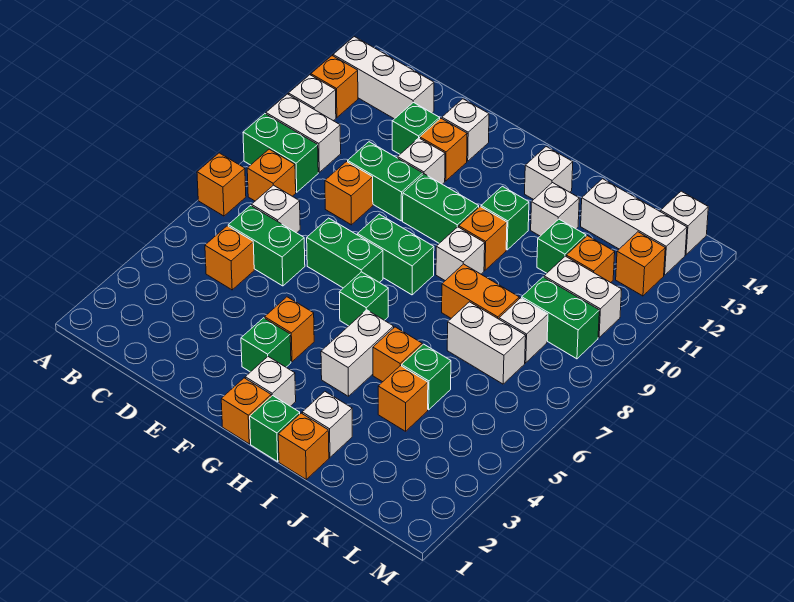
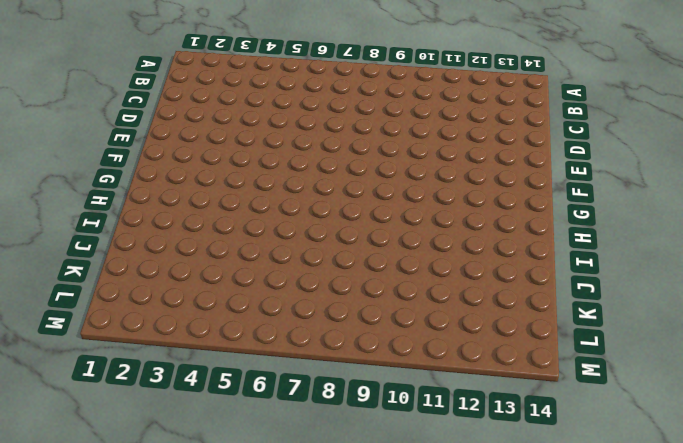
none -> orange brick A7 level 1
none -> green brick A9:B9 level 1
none -> white brick A10:B10 level 1
none -> white brick A11 level 1

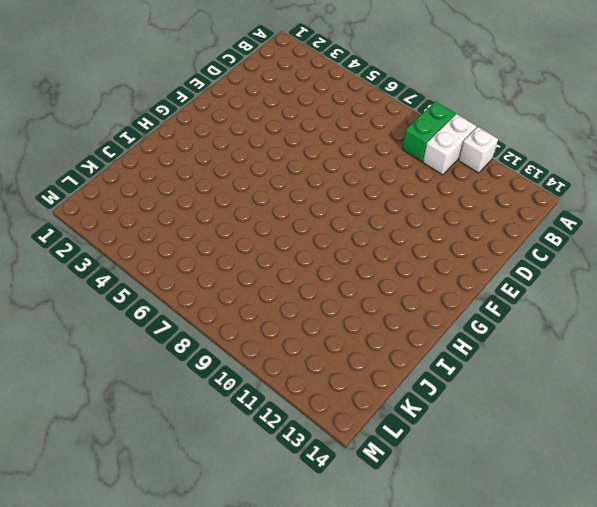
none -> orange brick A7 level 1
none -> orange brick A12 level 1
none -> white brick A13:C13 level 1
none -> orange brick B8 level 1

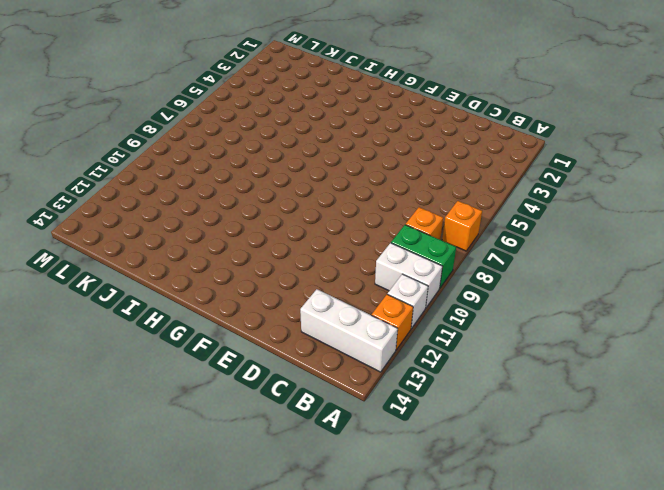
none -> orange brick C5 level 1
none -> green brick C6:D6 level 1
none -> white brick C7 level 1
none -> orange brick D9 level 1

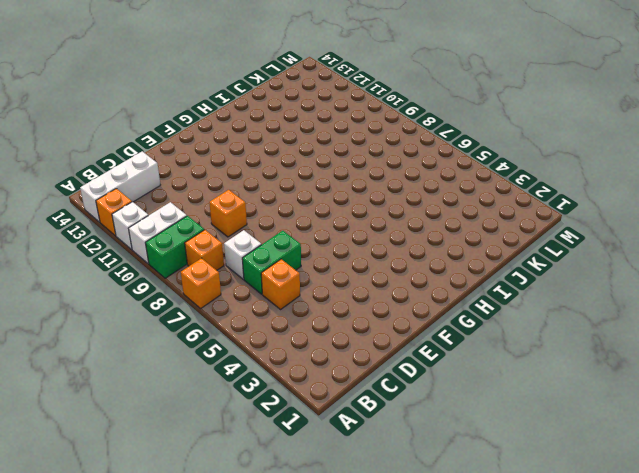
none -> green brick D10:E10 level 1
none -> green brick D12 level 1
none -> green brick E7:F7 level 1
none -> white brick E11 level 1

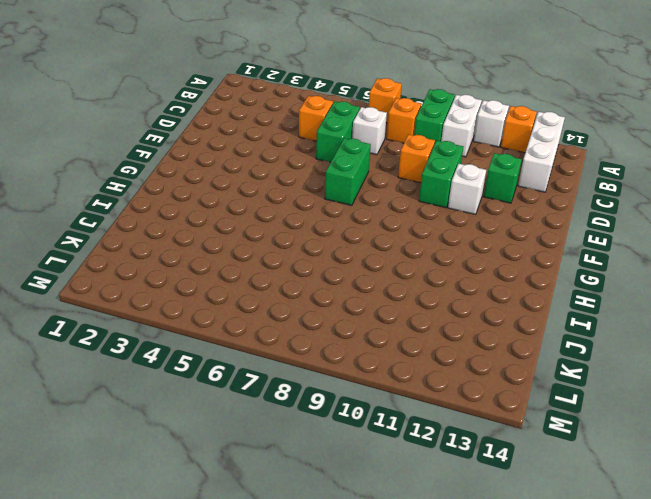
none -> orange brick E12 level 1
none -> white brick E13 level 1
none -> green brick F3 level 1
none -> orange brick F4 level 1

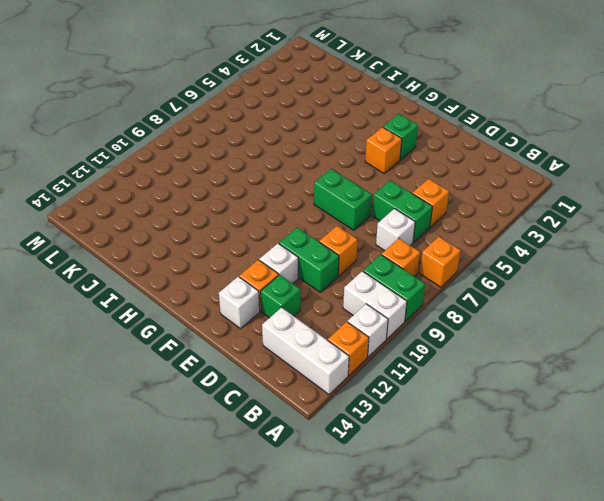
none -> green brick F8:G8 level 1
none -> green brick F10:G10 level 1
none -> orange brick G1 level 1
none -> white brick G2 level 1

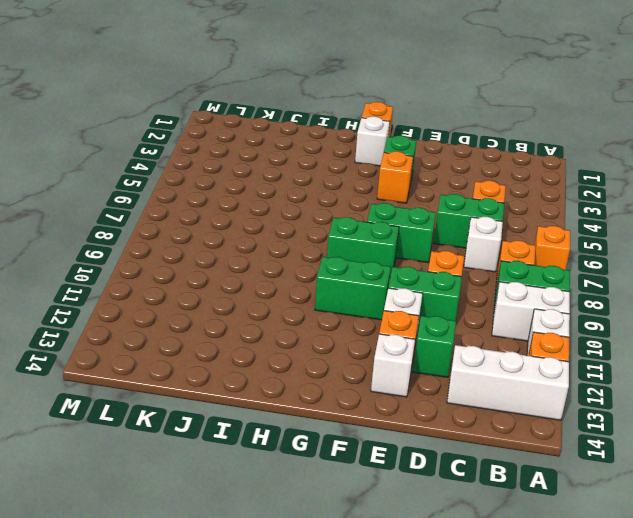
none -> green brick G6 level 1
none -> green brick H1 level 1
none -> white brick H4:H5 level 1
none -> white brick H9 level 1

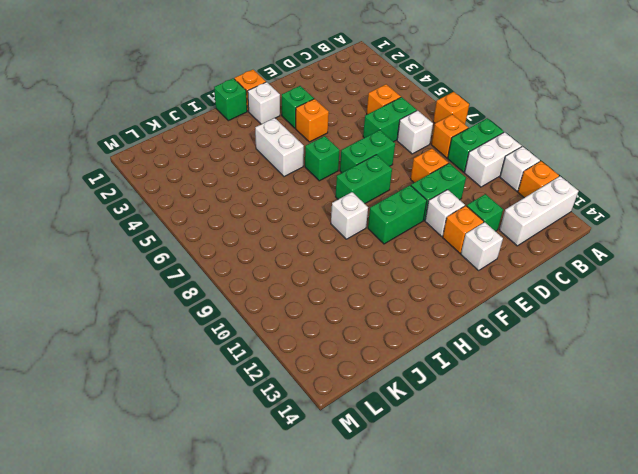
none -> orange brick H10 level 1
none -> green brick H11 level 1
none -> white brick H13 level 1
none -> orange brick I1 level 1

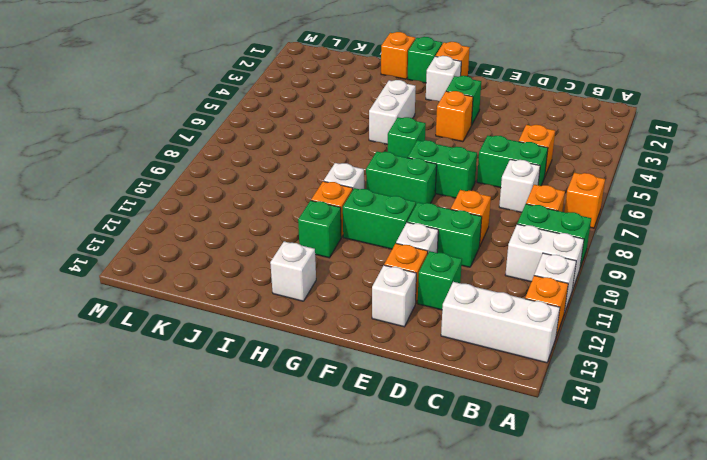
none -> white brick I2 level 1
none -> orange brick I5 level 1
none -> orange brick I8:J8 level 1
none -> white brick I12 level 1

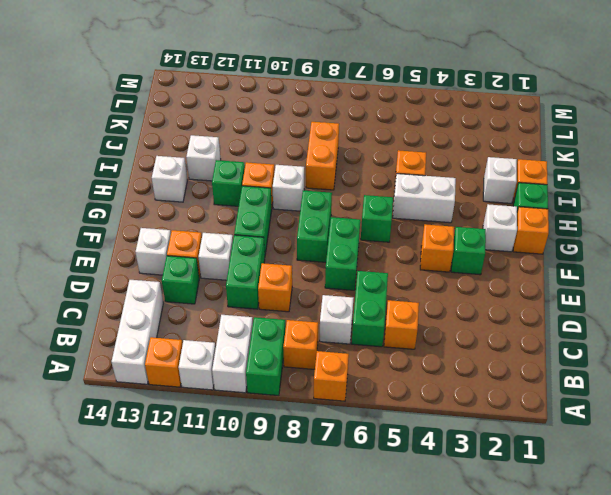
none -> orange brick J4 level 1
none -> green brick J5 level 1
none -> white brick J7:K7 level 1
none -> green brick J11 level 1

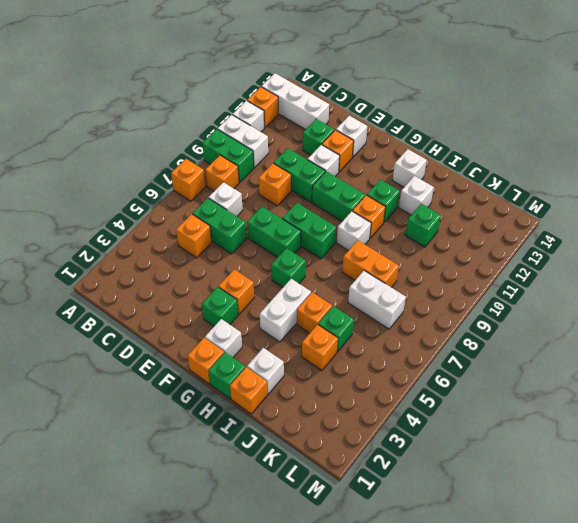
none -> white brick J13:L13 level 1
none -> white brick K8 level 1
none -> green brick K9:L9 level 1
none -> white brick K10:L10 level 1

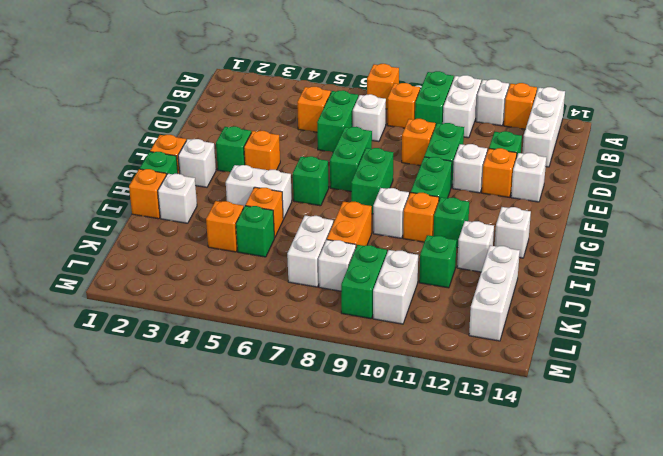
none -> orange brick K11 level 1
none -> orange brick L12 level 1
none -> white brick L14 level 1

